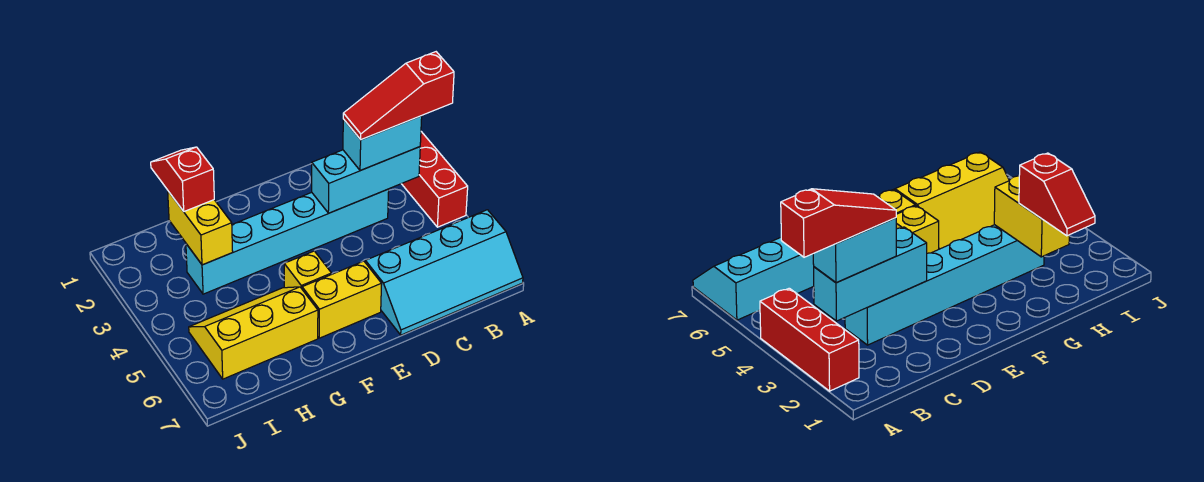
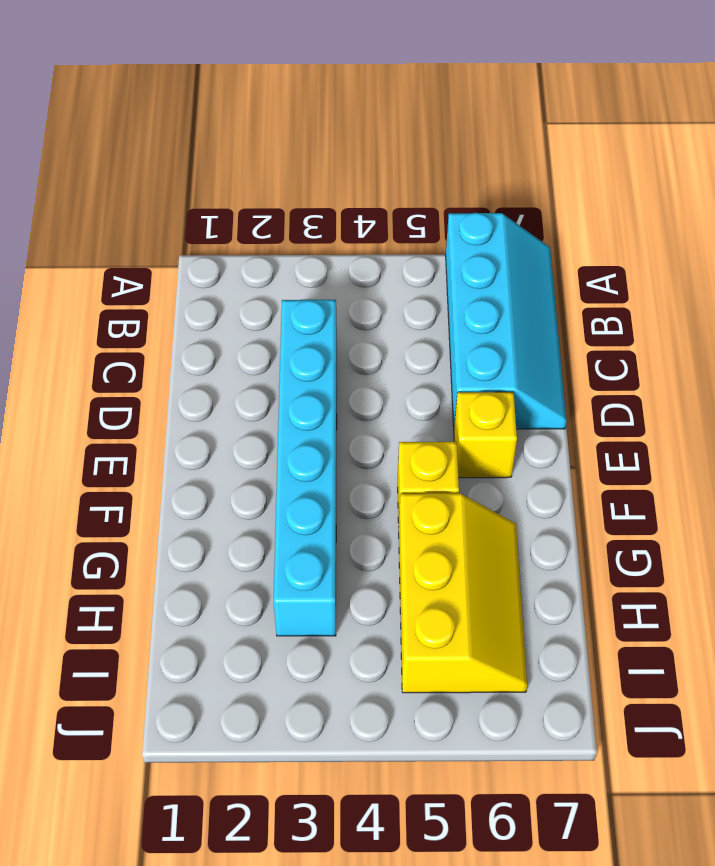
yellow brick E6 level 1 -> yellow brick E6:F6 level 1
yellow slope G5:I6 level 1 top 5 -> yellow slope G5:I6 level 1 top 6
none -> red brick A2:A4 level 1
none -> cyan brick B3:D3 level 2

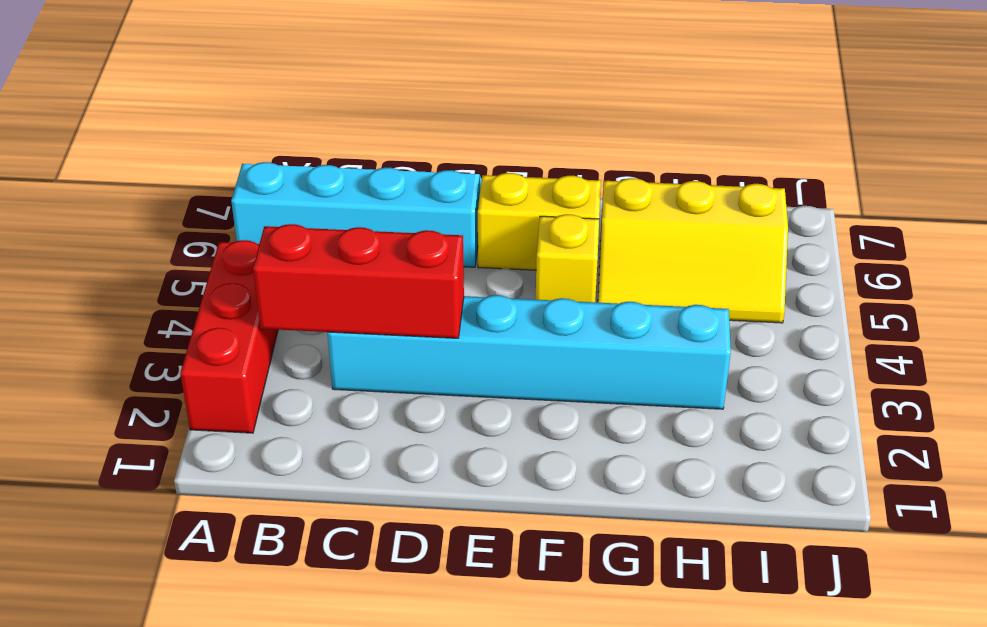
red brick B3:D3 level 2 -> cyan brick B3:D3 level 2
none -> yellow brick H2:H3 level 2
none -> cyan brick B3:C3 level 3

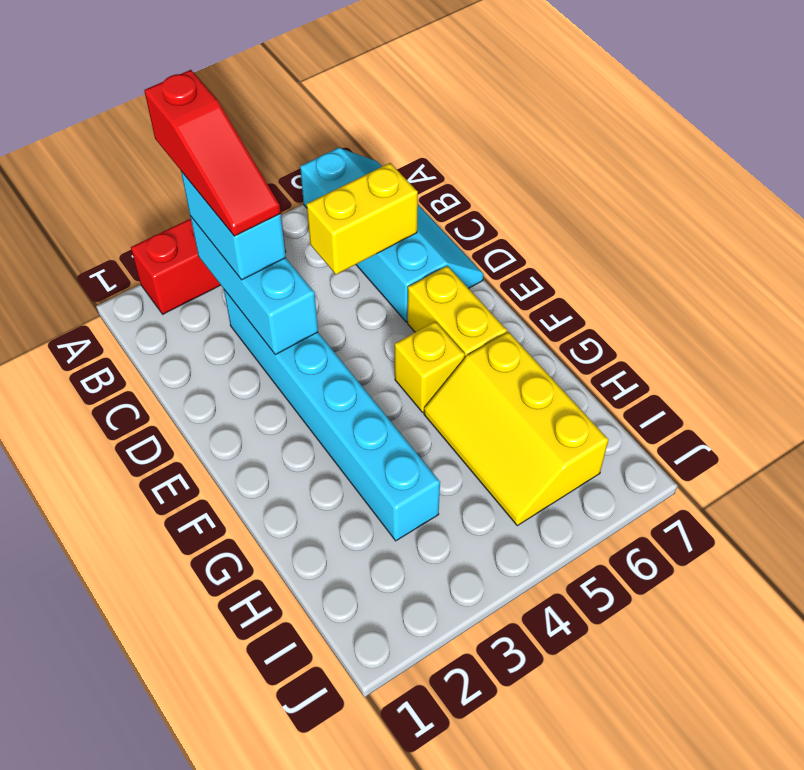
yellow brick C5:C6 level 2 -> yellow brick H2:H3 level 2
none -> red slope H1:H2 level 3 top 2

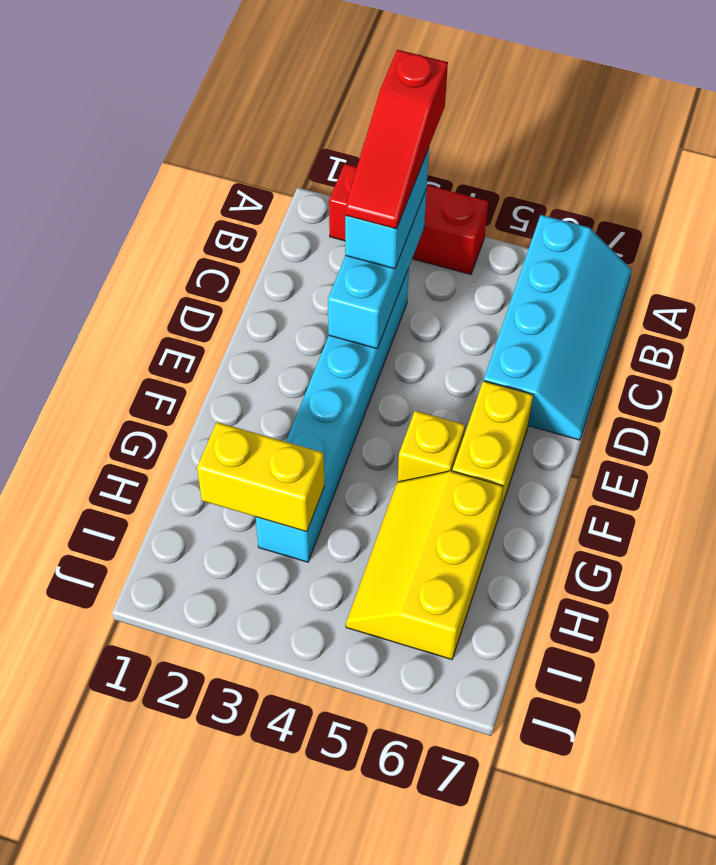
none -> red slope H1:H2 level 3 top 2

